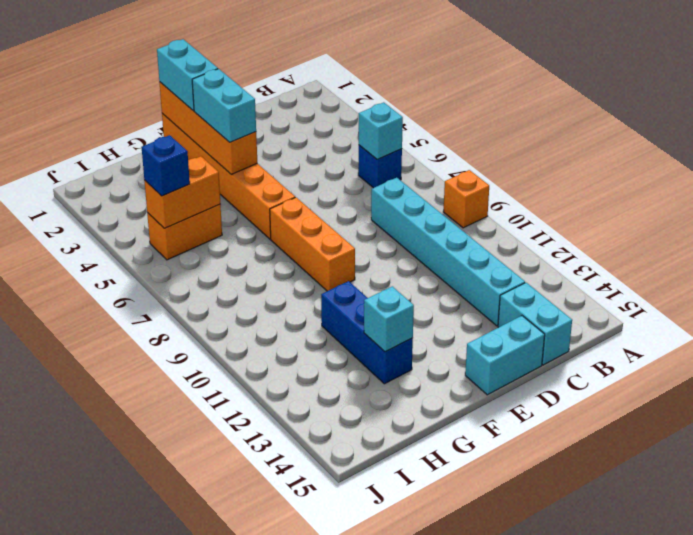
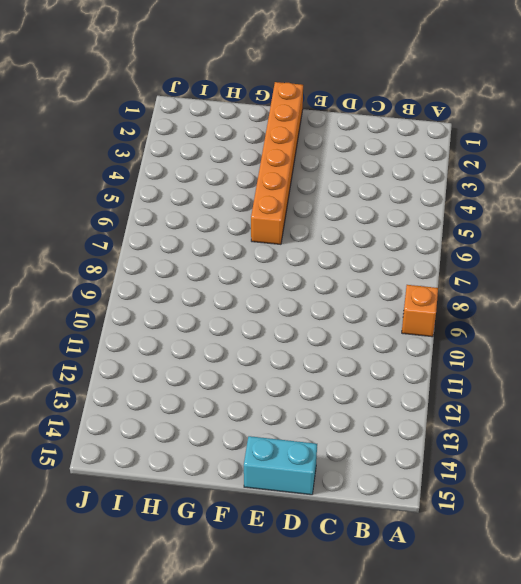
none -> blue brick B6 level 1
none -> cyan brick C8:C13 level 1
none -> cyan brick C14:C15 level 1

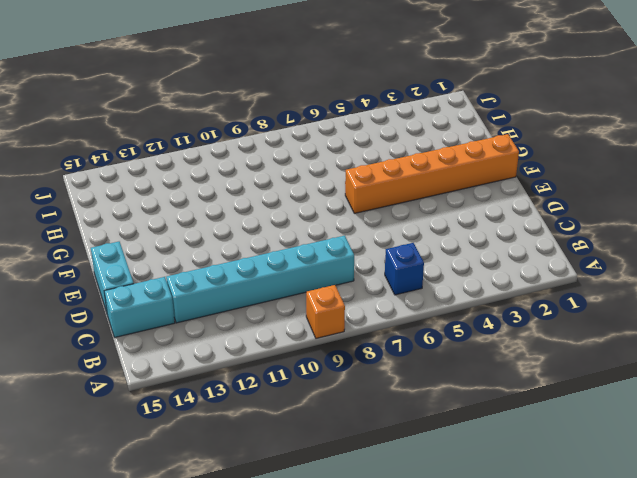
none -> orange brick F7:F9 level 1
none -> blue brick G11:G13 level 1
none -> orange brick H5:I5 level 1

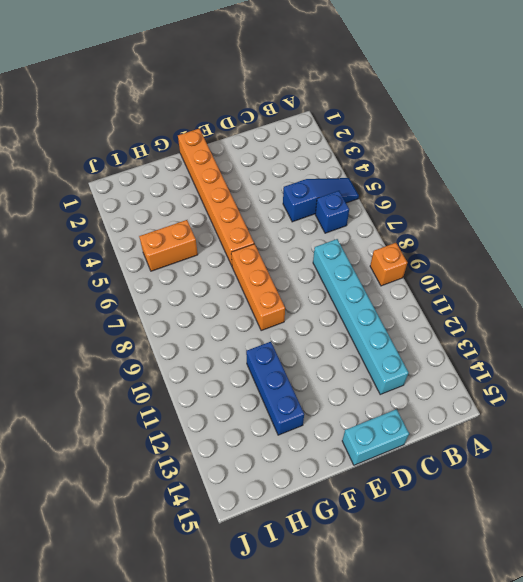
blue slope A5:C5 level 1 top C -> none
none -> cyan brick C14:C15 level 1
none -> cyan brick B6 level 2
none -> orange brick F1:F4 level 2

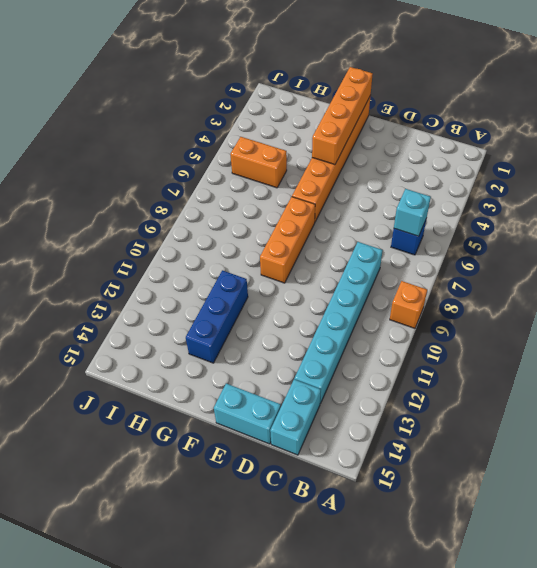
none -> cyan brick G13 level 2
none -> orange brick H5:I5 level 2
none -> cyan brick F1:F2 level 3

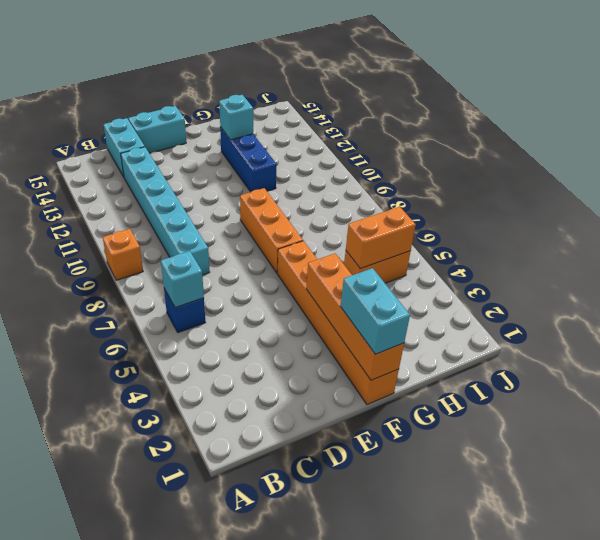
none -> cyan brick F3:F4 level 3
none -> blue brick I5 level 3

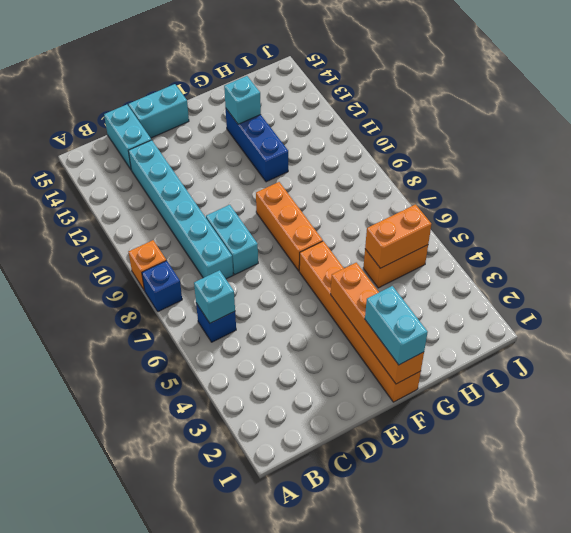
blue brick A8 level 1 -> blue brick I5 level 3
cyan brick D8:D9 level 1 -> cyan brick F3:F4 level 3

